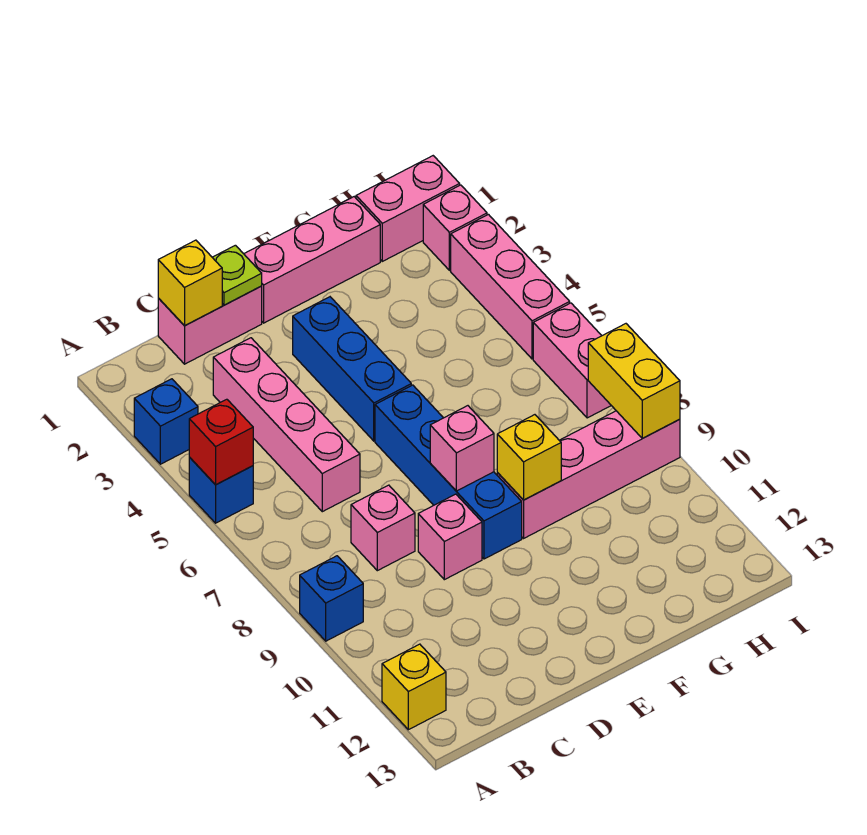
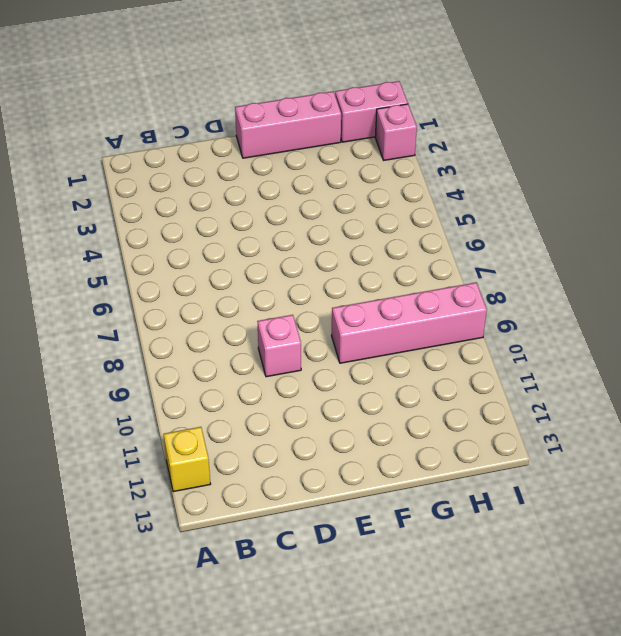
none -> blue brick A3 level 1
none -> blue brick A5 level 1
none -> blue brick A9 level 1

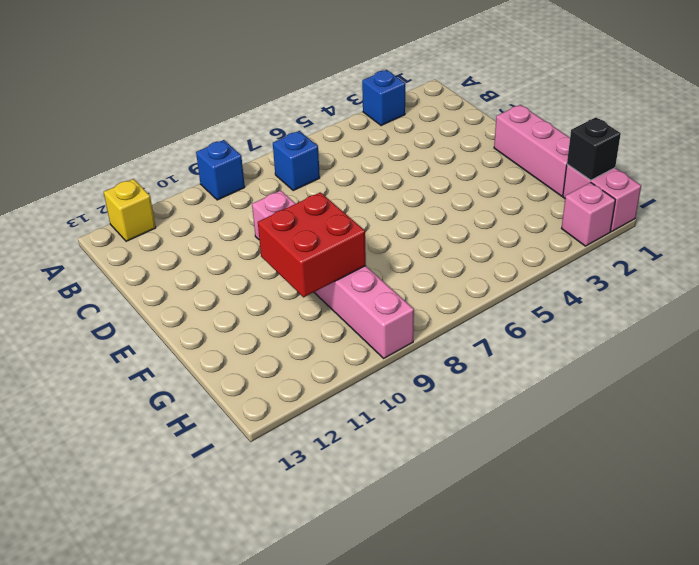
blue brick B7 level 1 -> blue brick A5 level 1
red brick F9:G10 level 2 -> yellow brick F9 level 2
black brick H1 level 2 -> none
none -> pink brick C1:D1 level 1
none -> pink brick C3:C6 level 1
none -> pink brick C8 level 1

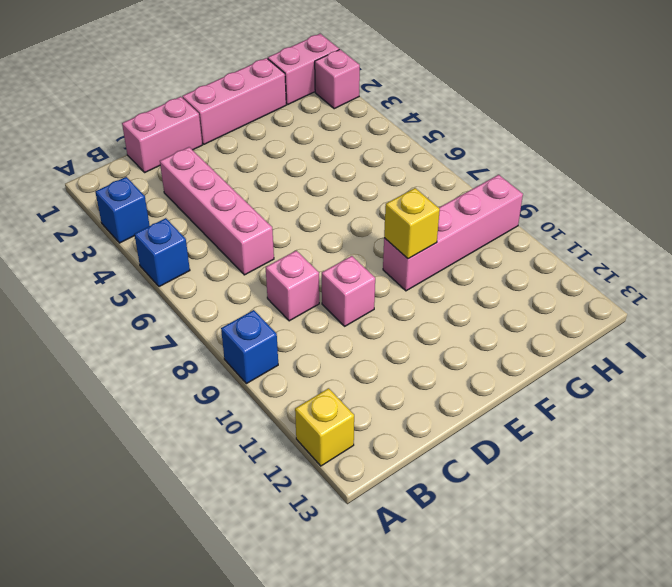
none -> blue brick E3:E5 level 1
none -> blue brick E6:E9 level 1
none -> pink brick I3:I5 level 1

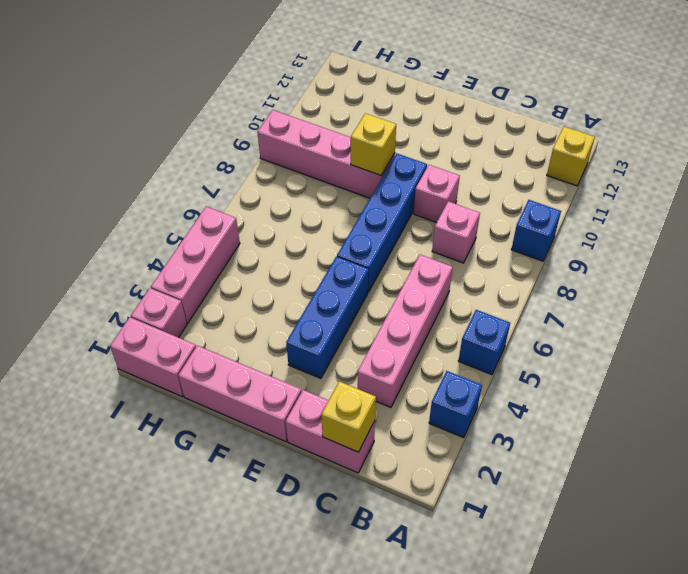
none -> pink brick I6:I7 level 1
none -> red brick A5 level 2
none -> lime plate D1 level 2

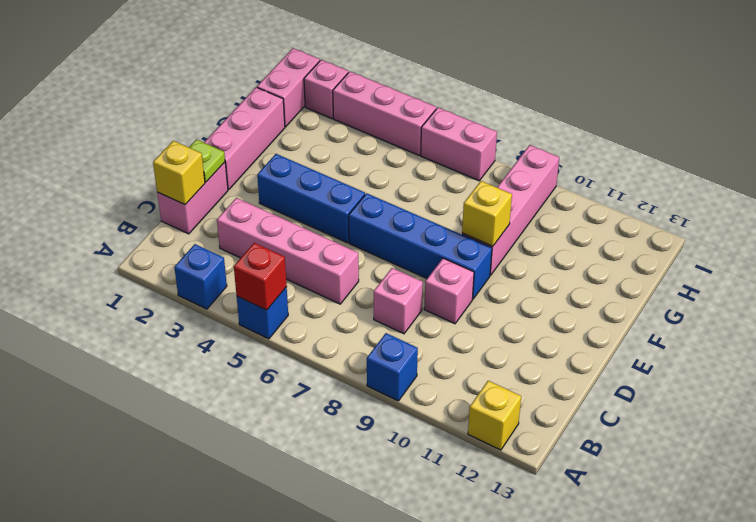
none -> pink brick E8 level 2
none -> yellow brick I8:I9 level 2

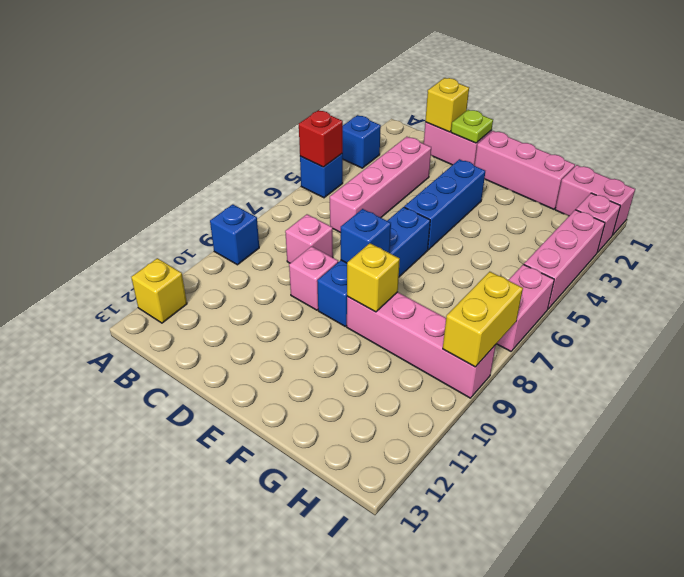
blue brick E8 level 2 -> pink brick E8 level 2

